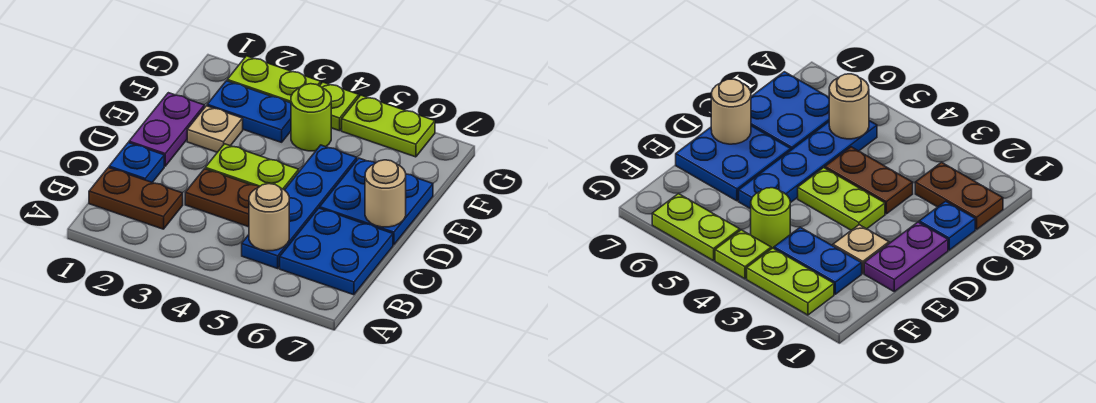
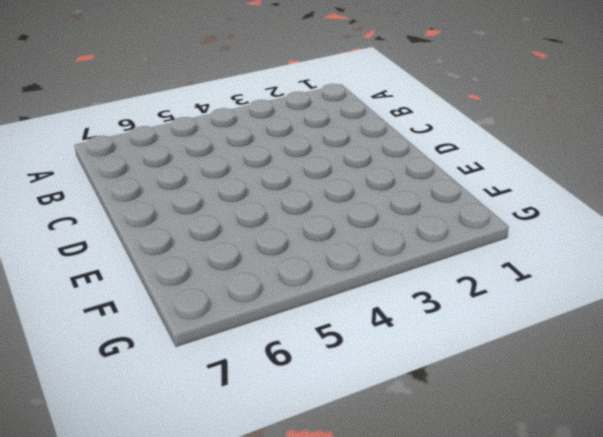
none -> brown plate B1:B2 level 1
none -> blue plate B5:E5 level 1
none -> blue plate B6:C7 level 1

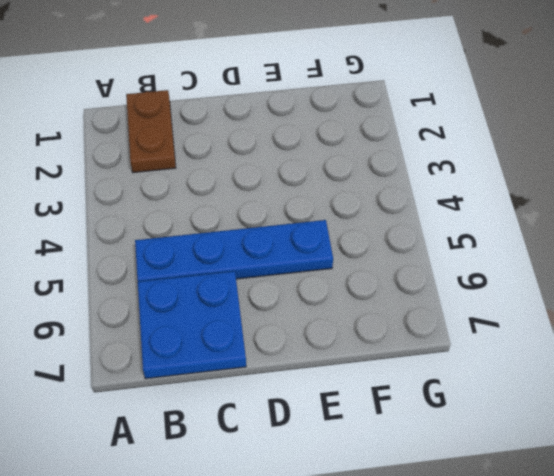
none -> blue plate C1 level 1
none -> brown plate C3:C4 level 1
none -> purple plate D1:E1 level 1

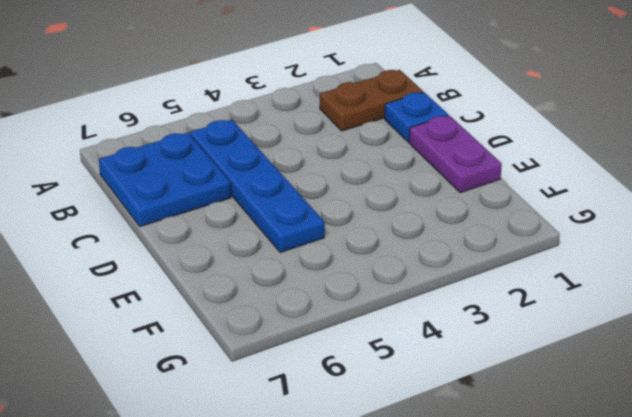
none -> brown plate C3:C4 level 1
none -> lime plate D3:D4 level 1
none -> blue plate D6:E7 level 1

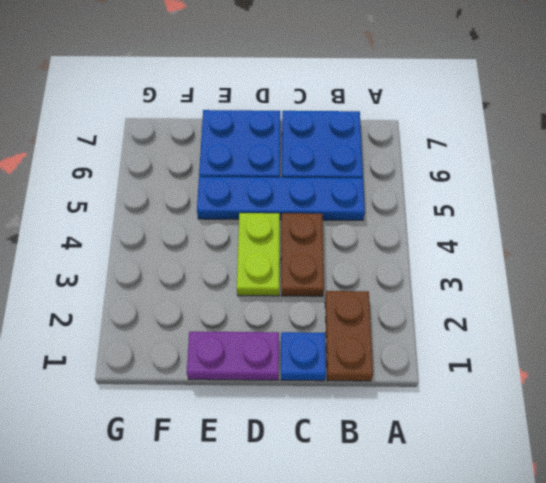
none -> tan plate E2 level 1
none -> blue plate F2:F3 level 1
none -> lime round brick F4 level 1

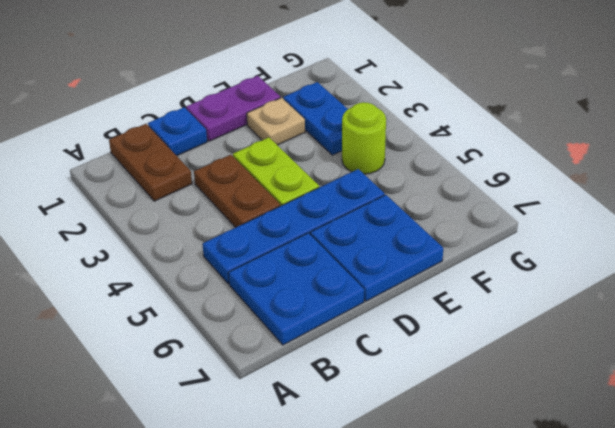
none -> lime plate G2:G3 level 1
none -> lime plate G4 level 1
none -> lime plate G5:G6 level 1

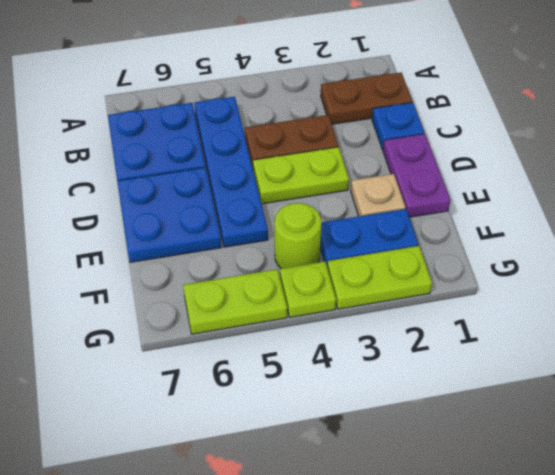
none -> tan round brick B5 level 2
none -> tan round brick D7 level 2

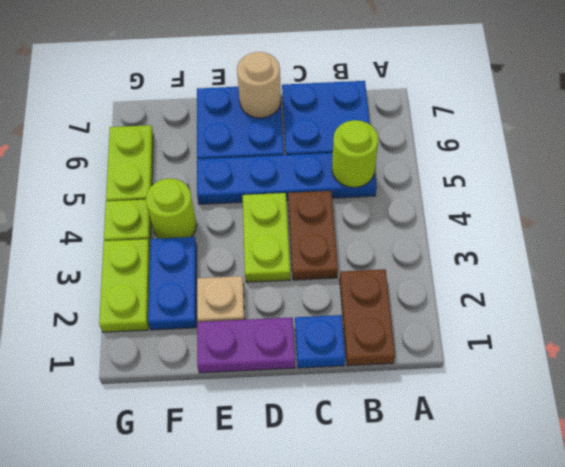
lime round brick B5 level 2 -> tan round brick B5 level 2

